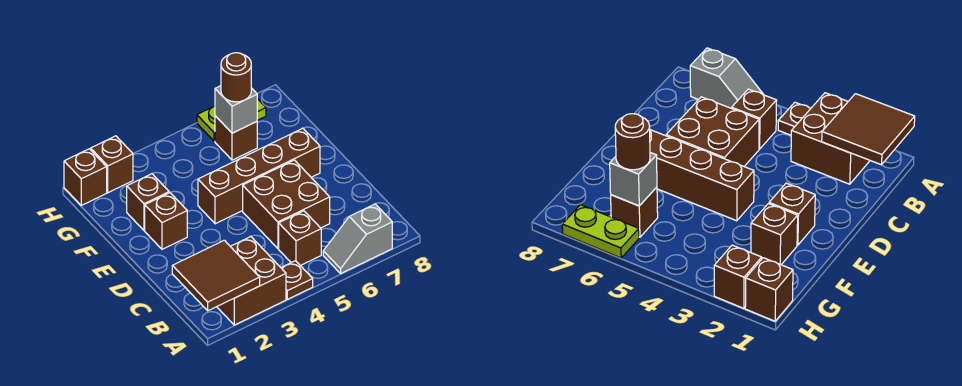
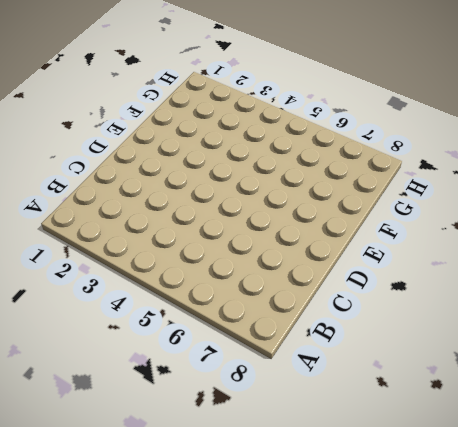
none -> brown brick A2:B3 level 1
none -> brown plate A4 level 1
none -> grey slope A6:A7 level 1 top 7

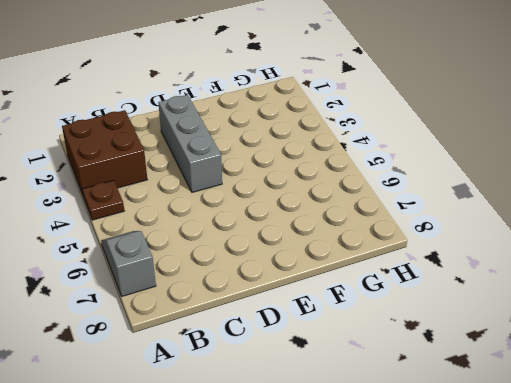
grey brick D2:D4 level 1 -> none
none -> brown brick B5 level 1
none -> brown brick C5:D6 level 1
none -> brown brick E2 level 1

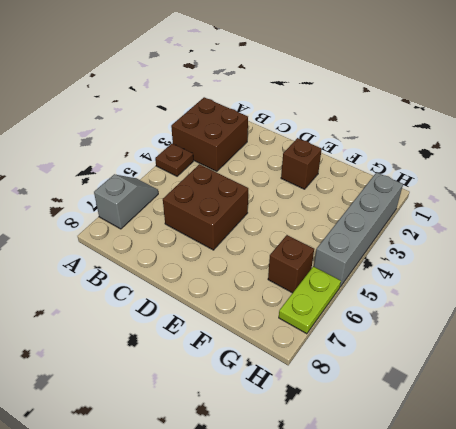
grey brick H2:H5 level 1 -> brown brick H2 level 1
none -> brown brick B5 level 1
none -> brown brick E4:E7 level 1
none -> brown brick F2 level 1

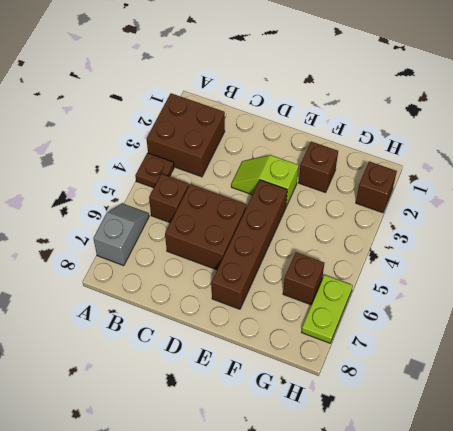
lime slope D3:E3 level 1 top E -> none
none -> brown brick E2 level 1
none -> brown brick H1 level 1
none -> brown tile A1:B2 level 2

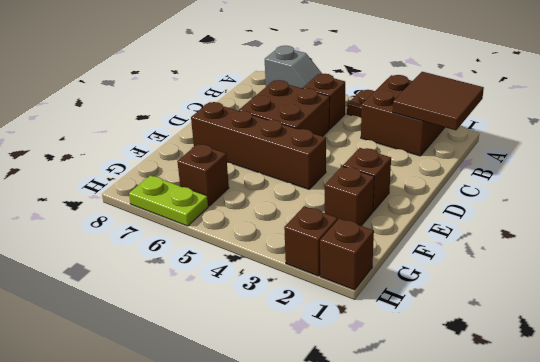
none -> grey brick G6 level 2
none -> brown round brick G6 level 3

